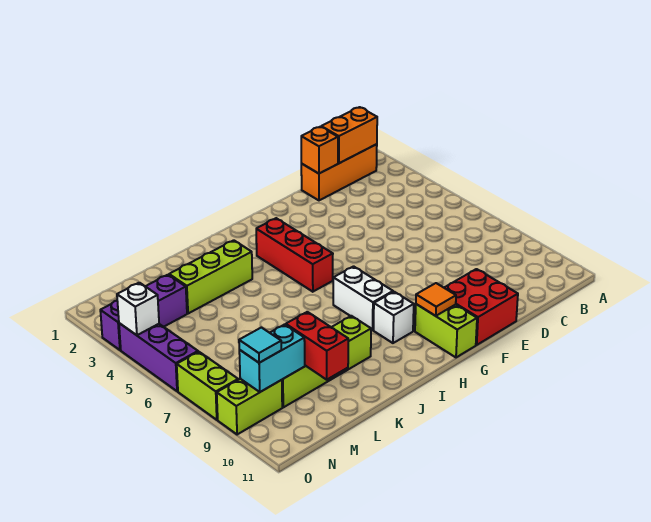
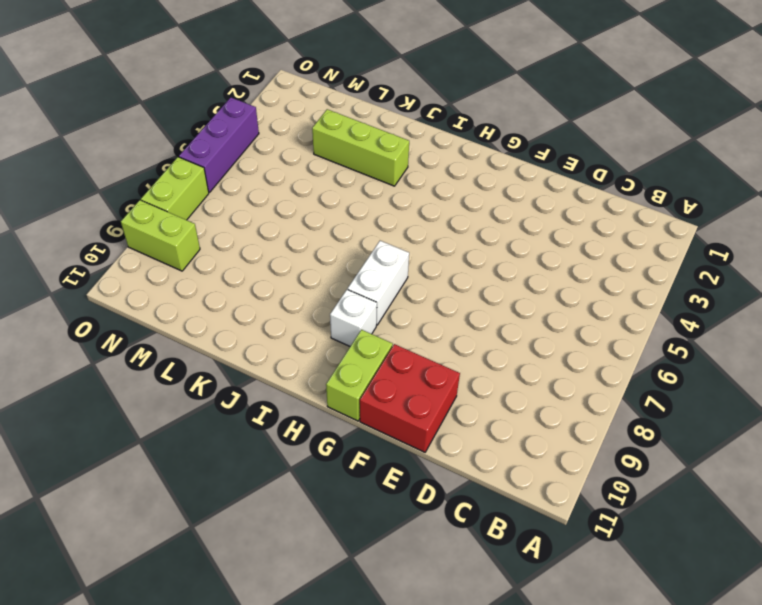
none -> orange brick B1:D1 level 1
none -> red brick H3:H5 level 1
none -> lime brick J9:M9 level 1

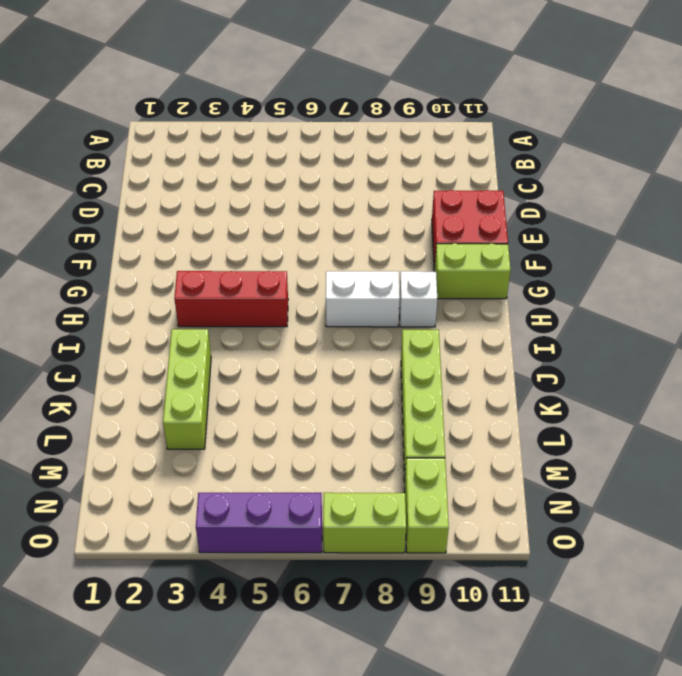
none -> orange brick B1:D1 level 1
none -> purple brick M3:O3 level 1
none -> orange brick B1:C1 level 2

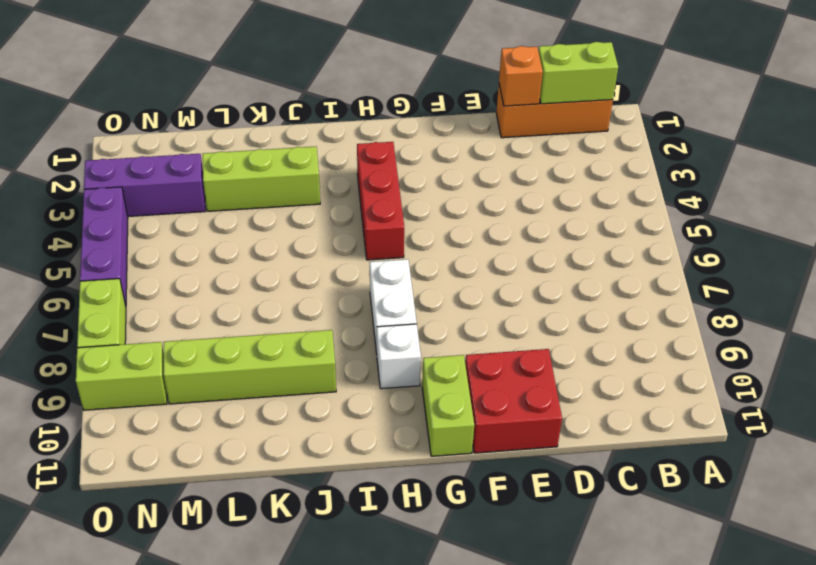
lime brick B1:C1 level 2 -> orange brick B1:C1 level 2
none -> orange tile G10 level 2
none -> red brick L9:L10 level 2
none -> cyan brick M9:N9 level 2

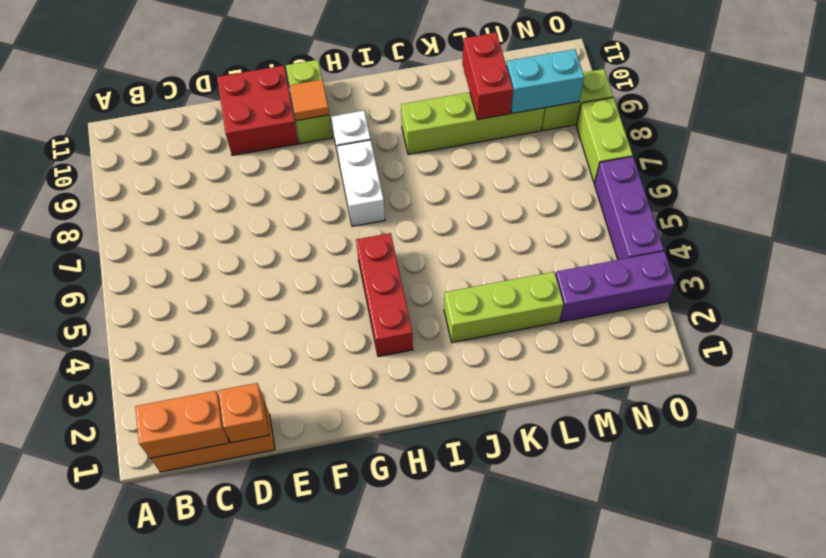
none -> white brick O4 level 2
none -> cyan tile N9 level 3

